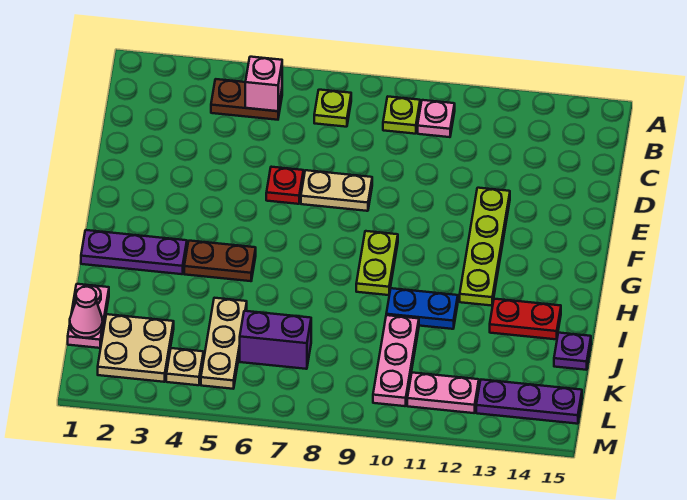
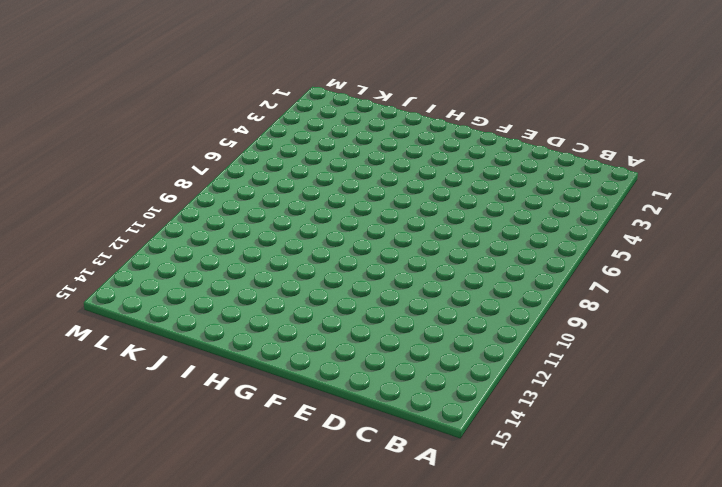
none -> brown plate B4:B5 level 1
none -> lime plate B7 level 1
none -> lime plate B9 level 1

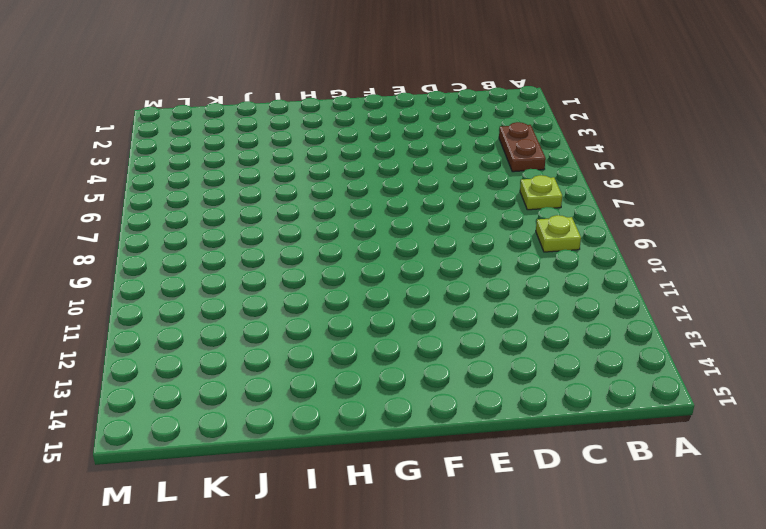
none -> pink plate B10 level 1
none -> red plate E6 level 1
none -> tan plate E7:E8 level 1

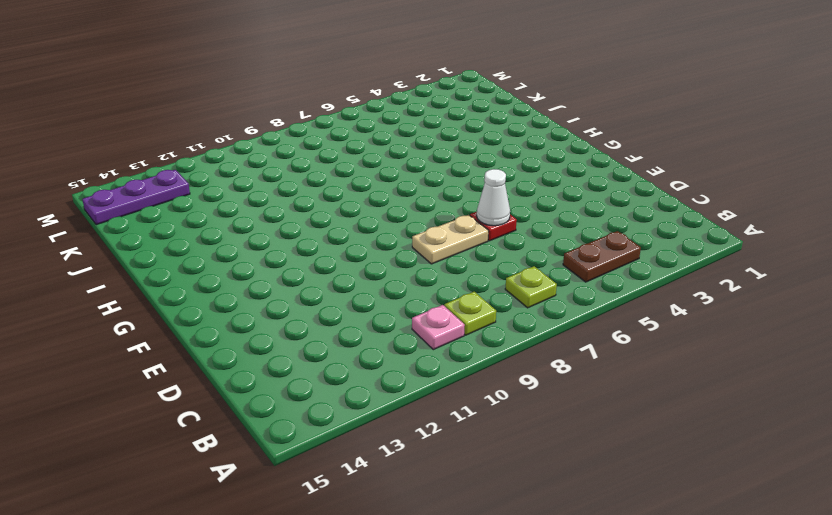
white cone E6 level 2 -> none
none -> lime plate E12:H12 level 1
none -> lime plate G9:H9 level 1
none -> purple plate H1:H3 level 1

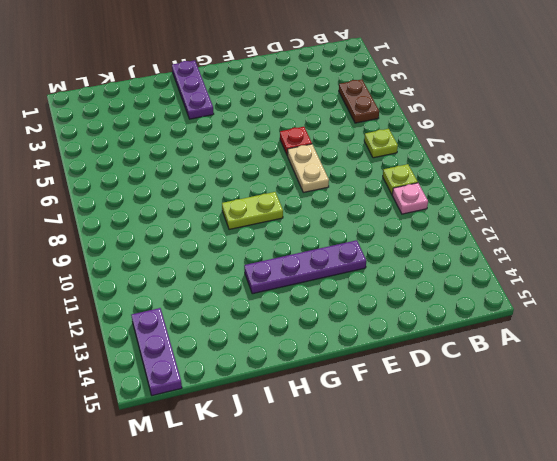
purple plate E12:H12 level 1 -> lime plate E12:H12 level 1
none -> brown plate H4:H5 level 1
none -> blue plate I10:I11 level 1
none -> red plate I13:I14 level 1

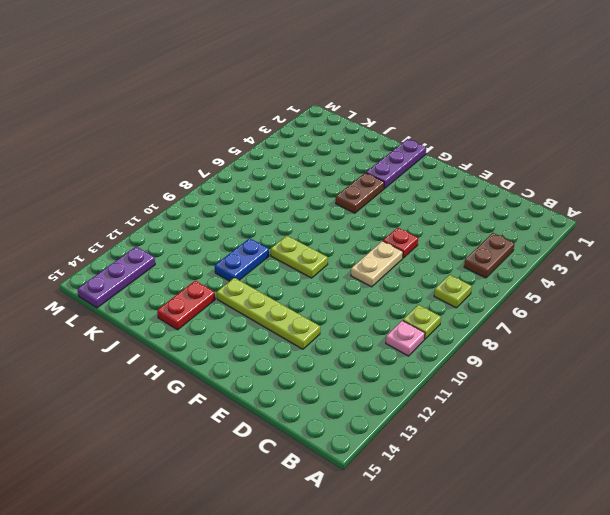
none -> pink plate J1:K1 level 1
none -> tan plate J5:L5 level 1
none -> pink plate J10:L10 level 1

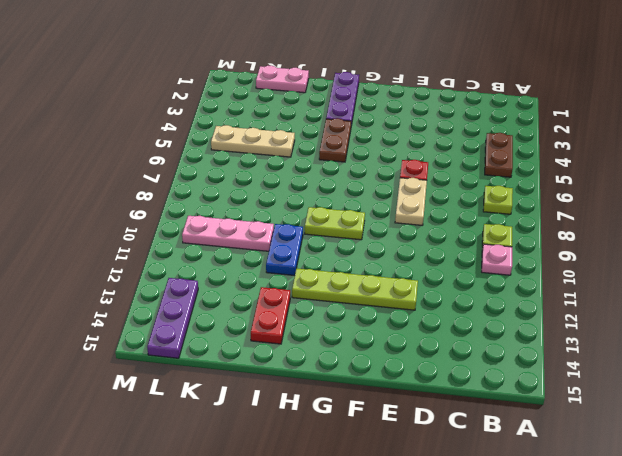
none -> purple plate J15 level 1
none -> tan plate K2:L3 level 1
none -> purple brick K6:K7 level 1

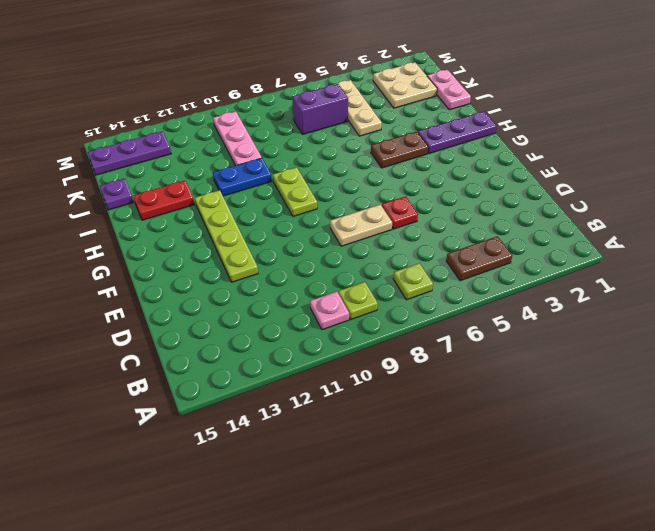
none -> tan plate L4 level 1
none -> pink plate L11:L12 level 1
none -> pink brick B5 level 2

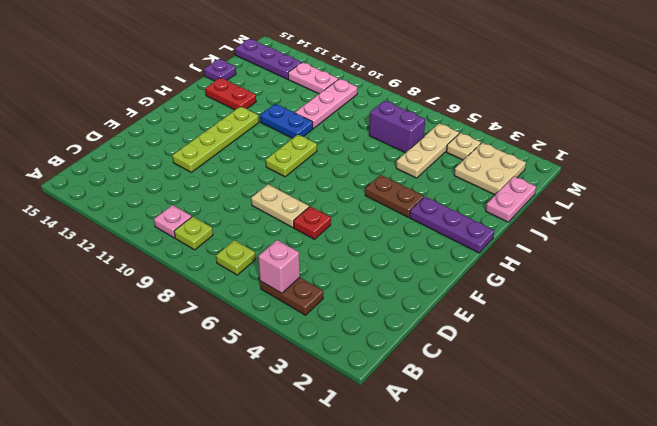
none -> pink cone K1 level 2

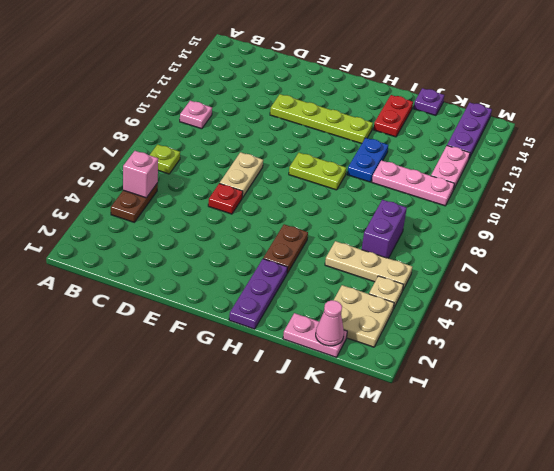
none -> lime plate B9 level 1

